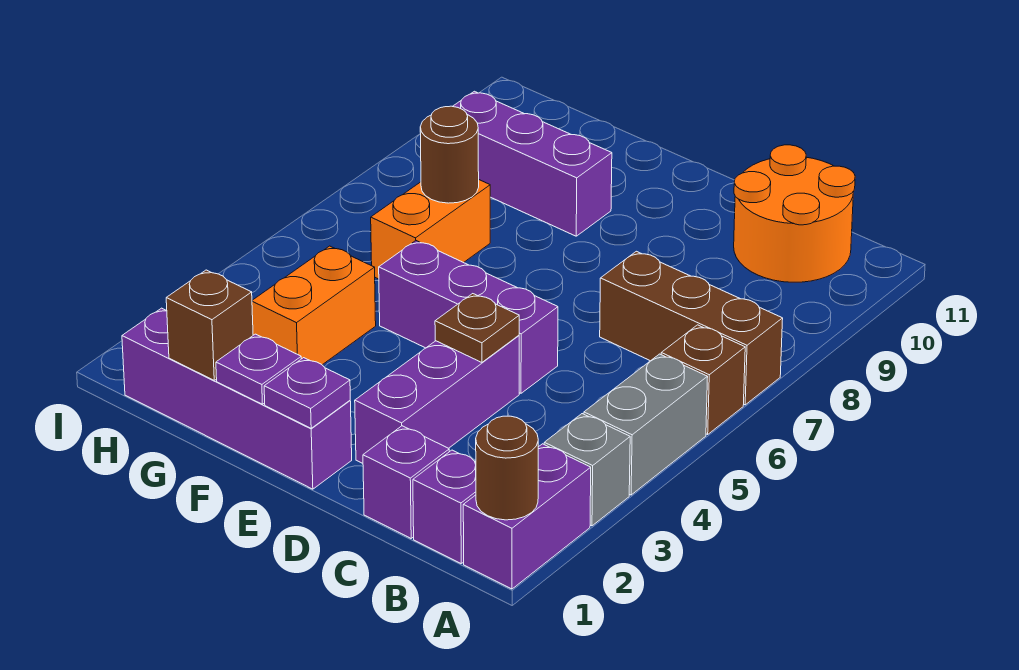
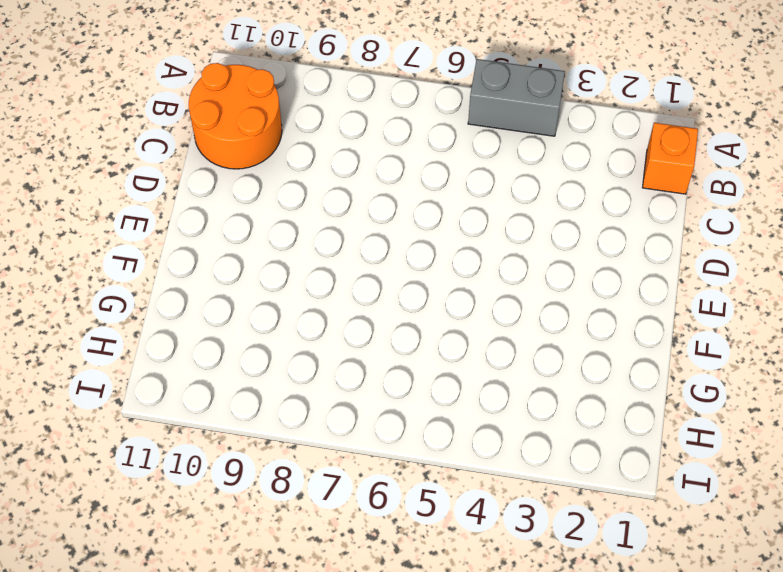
orange brick B1 level 1 -> purple brick B1 level 1
none -> purple brick A1:A2 level 1
none -> grey brick A3 level 1
none -> brown brick A6 level 1

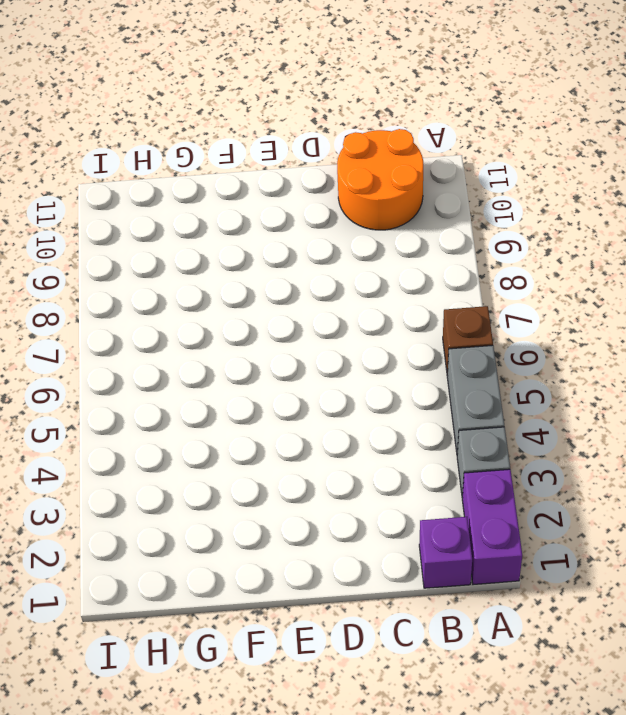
none -> brown brick A7:C7 level 1
none -> purple brick C1 level 1
none -> purple brick D2:D4 level 1

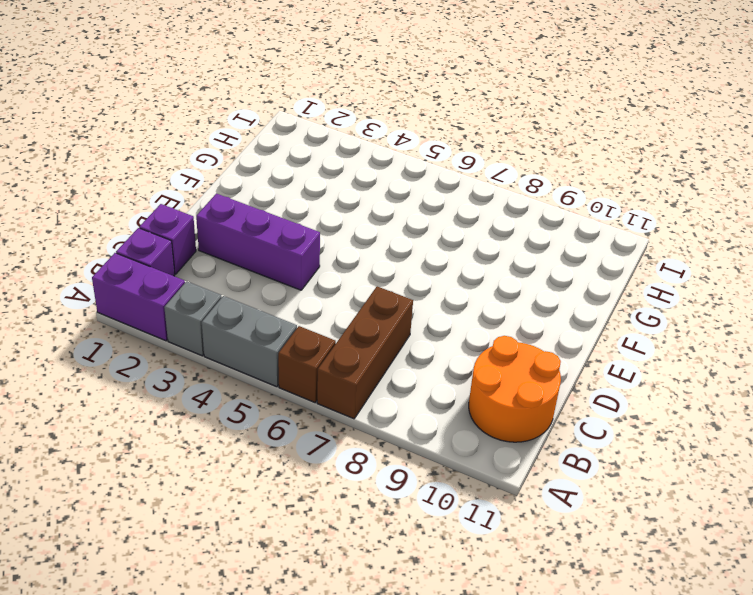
none -> purple brick D5:F5 level 1
none -> purple brick E1:H1 level 1
none -> purple brick F9:H9 level 1

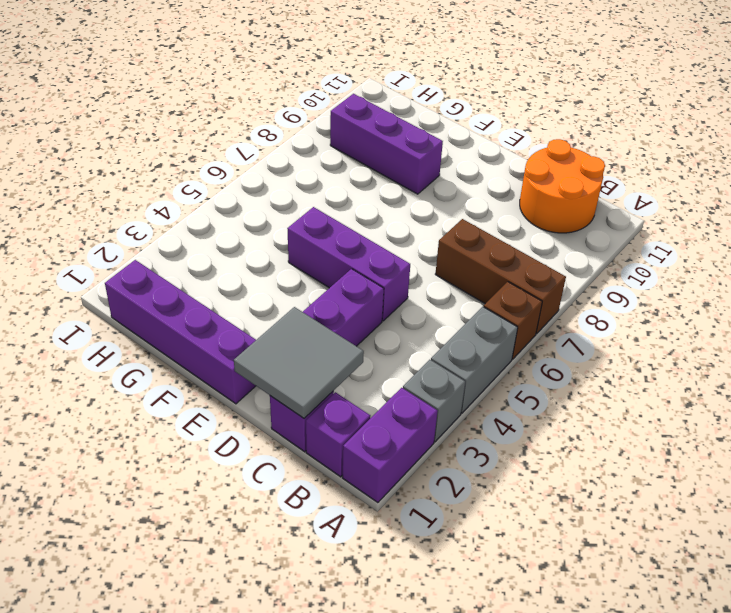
grey tile C1:D2 level 2 -> none
none -> orange brick G3:G4 level 1
none -> orange brick G6:G7 level 1
none -> brown round brick A1 level 2

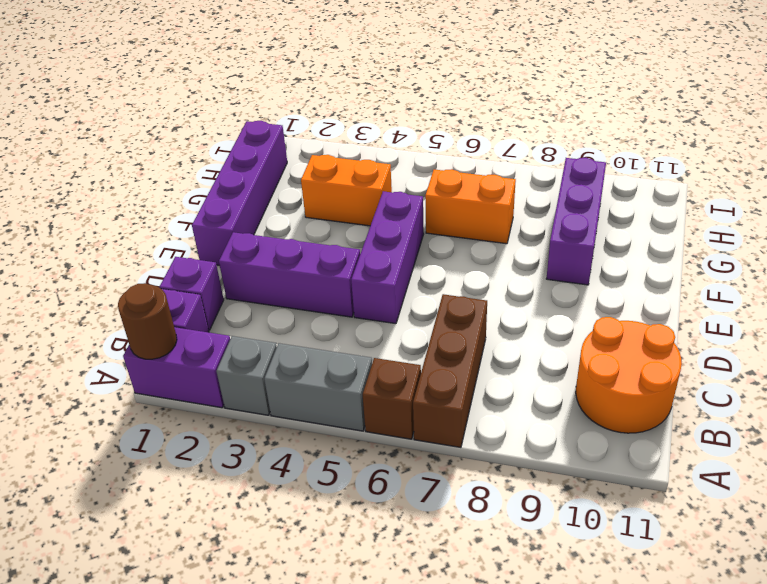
none -> brown plate D4 level 2
none -> purple plate E1 level 2
none -> purple plate F1 level 2

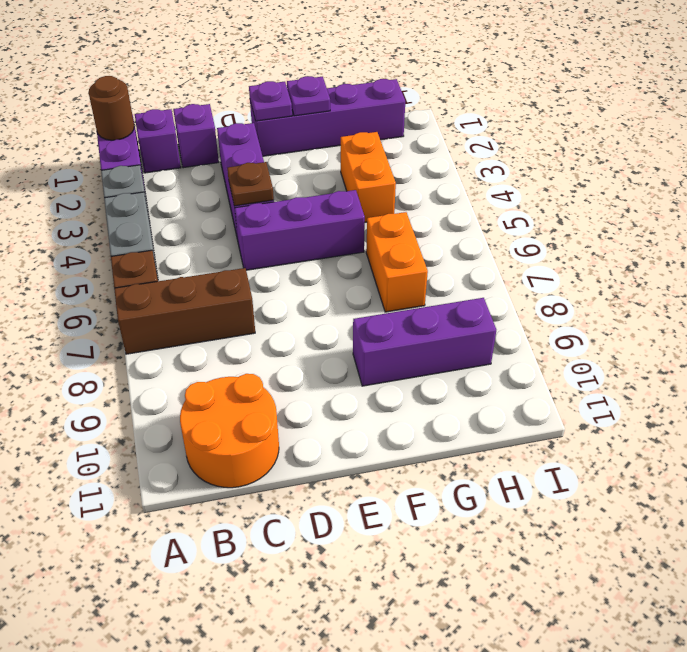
none -> brown brick G1 level 2
none -> brown round brick G7 level 2

